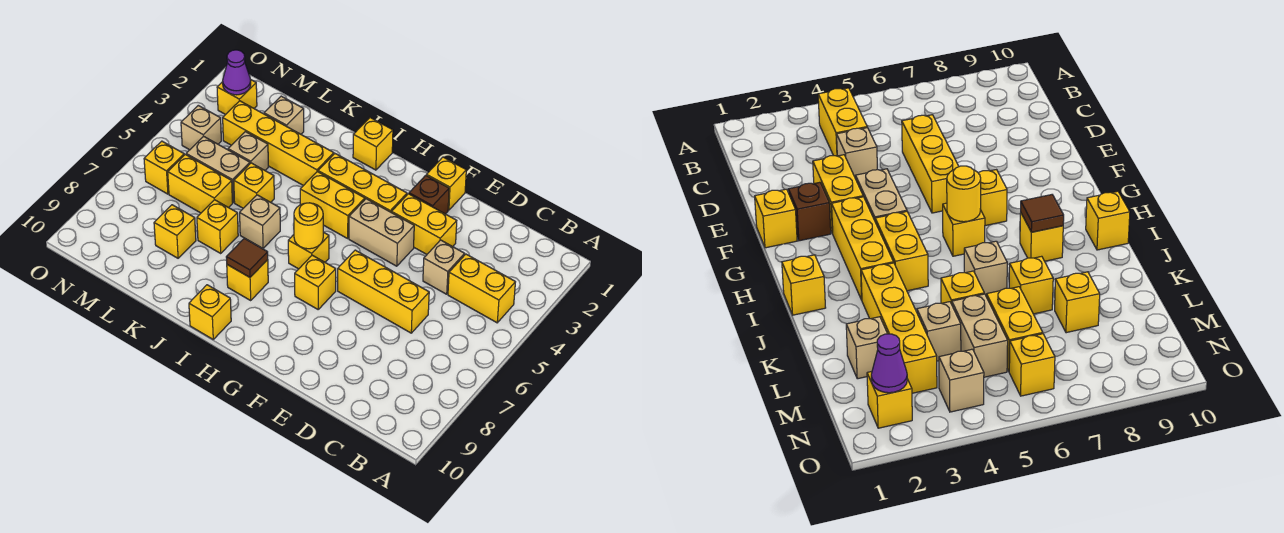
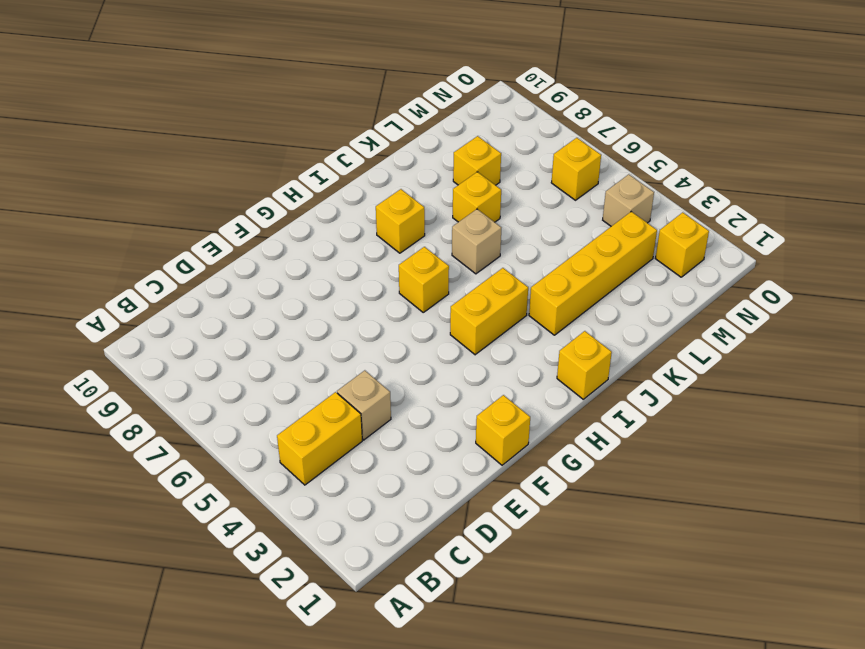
none -> yellow brick D6:F6 level 1
none -> yellow brick E3:F3 level 1
none -> brown brick F2 level 1

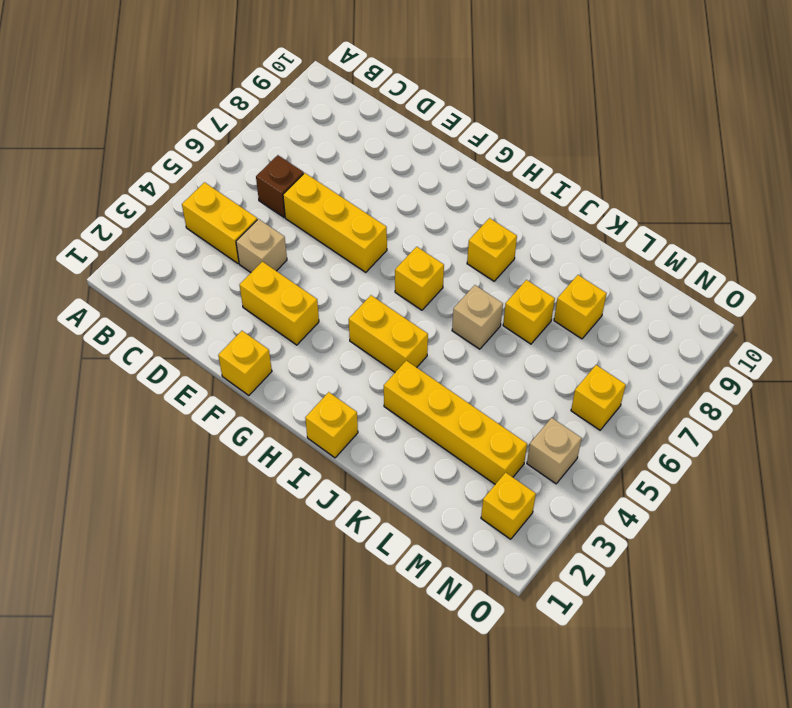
brown brick C6 level 1 -> brown brick F2 level 1
none -> tan brick F4:G4 level 1
none -> yellow brick G3:I3 level 1
none -> yellow brick G7 level 1

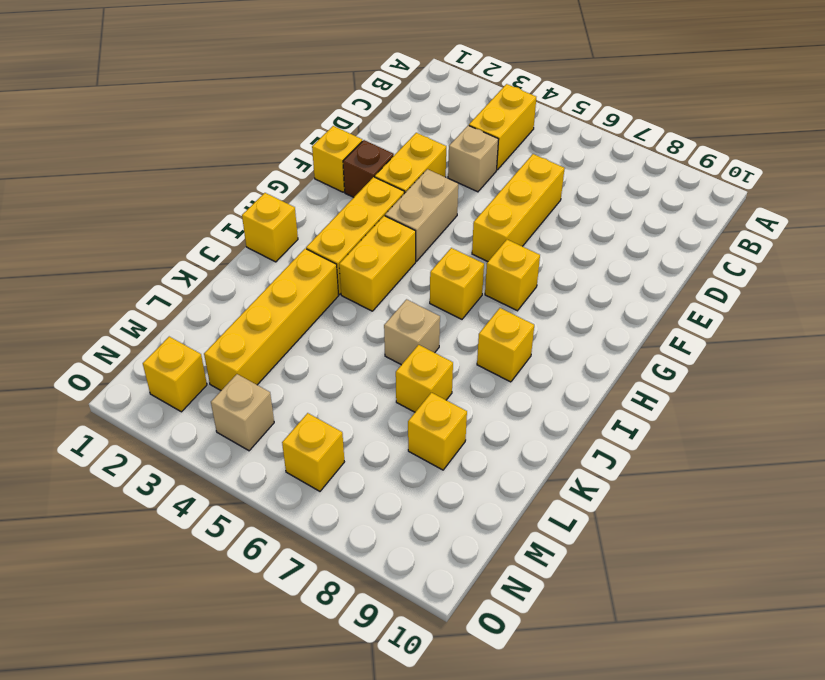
none -> yellow brick I10 level 1
none -> yellow brick K5 level 1
none -> tan brick L2 level 1

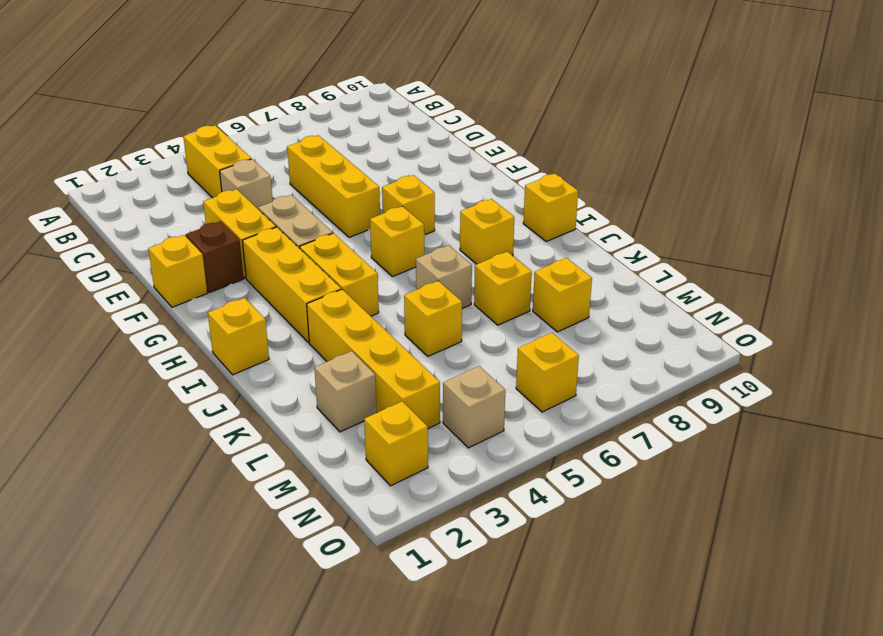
none -> tan brick L4 level 1
none -> tan brick L5:M5 level 1
none -> yellow brick L6:M6 level 1

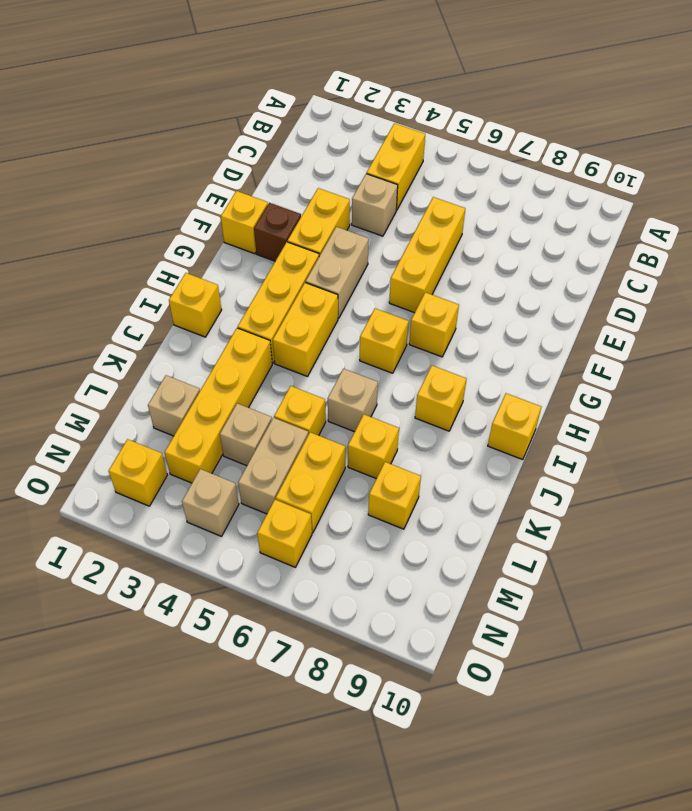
none -> yellow round brick H6 level 2
none -> brown tile I8 level 2
none -> purple cone N2 level 2

